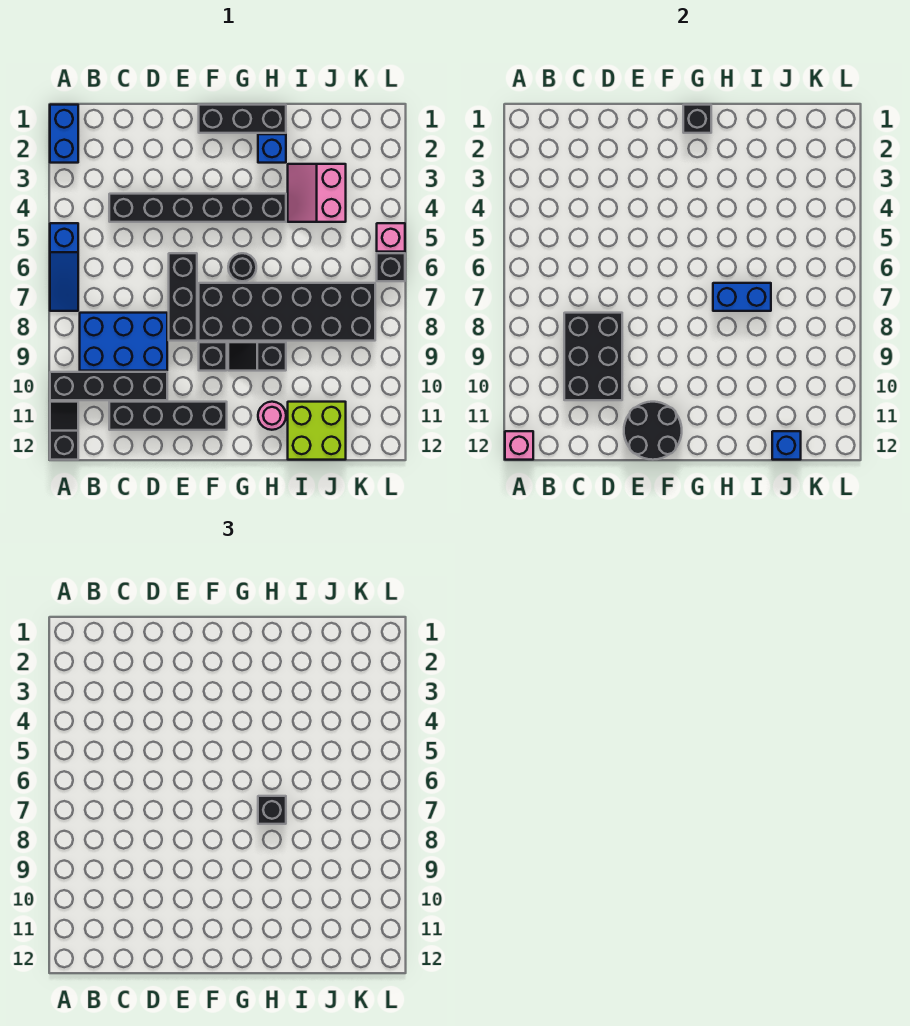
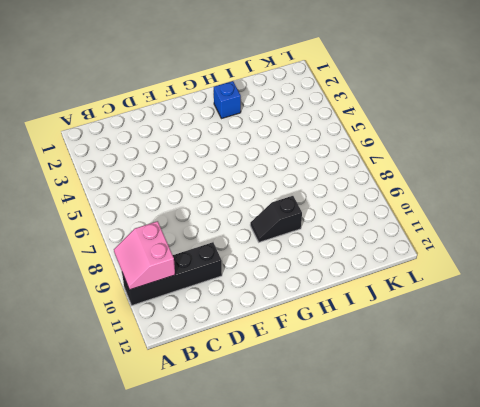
pink slope A9:B10 level 2 top B -> pink slope I3:J4 level 1 top J
none -> blue brick A1:A2 level 1
none -> blue slope A5:A7 level 1 top 5
none -> black slope A11:A12 level 1 top 12

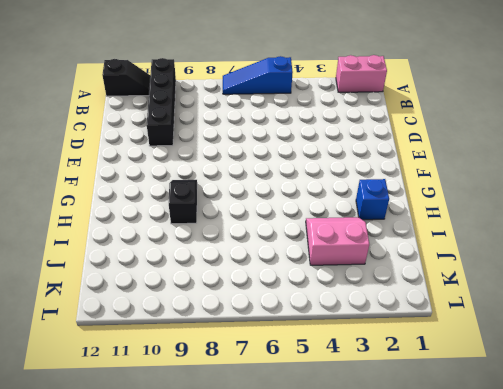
pink brick A1:A2 level 1 -> blue brick A1:A2 level 1
none -> blue brick B8:D9 level 1
none -> black brick C4:H4 level 1
none -> black brick C11:F11 level 1

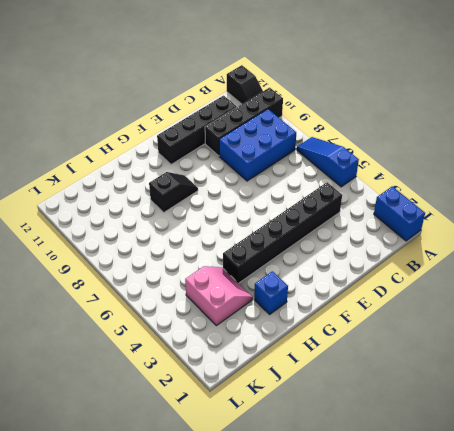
none -> black brick E6:E8 level 1
none -> black brick F1:H1 level 1
none -> black brick F7:K8 level 1

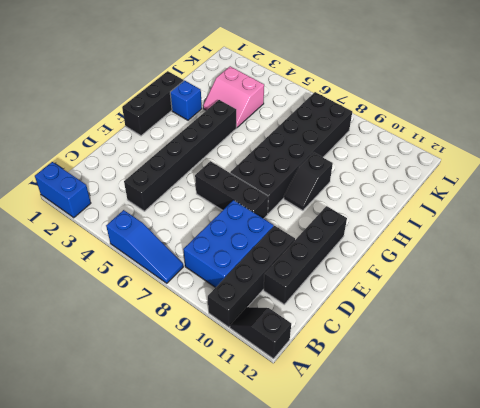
none -> black brick F9 level 1
none -> black round brick G6 level 1
none -> pink round brick H11 level 1

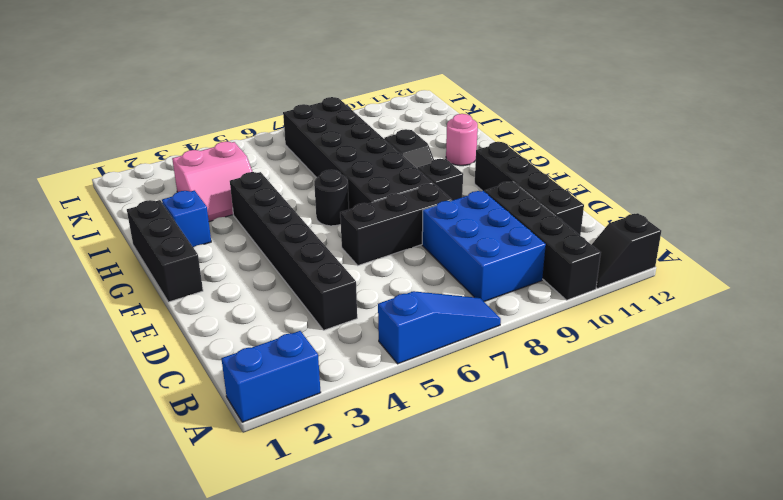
none -> lime brick I11:J12 level 1
none -> pink brick L5 level 1
none -> black brick L6 level 1

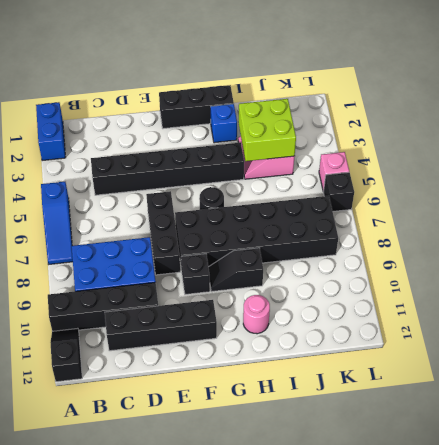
lime brick I3:J4 level 2 -> lime brick I11:J12 level 1
none -> pink brick A12 level 2
none -> black brick C8:D10 level 2
none -> black round brick E11:F12 level 2

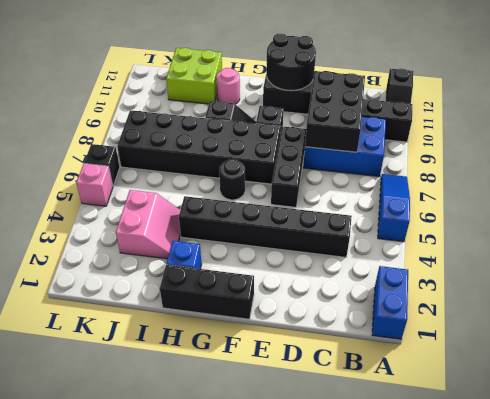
none -> pink brick A12 level 2
none -> black brick G1 level 2
none -> blue brick H7:I7 level 2

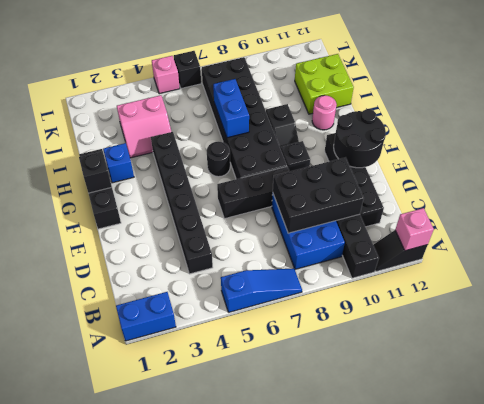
none -> blue brick J12 level 2
none -> black brick H7 level 3

